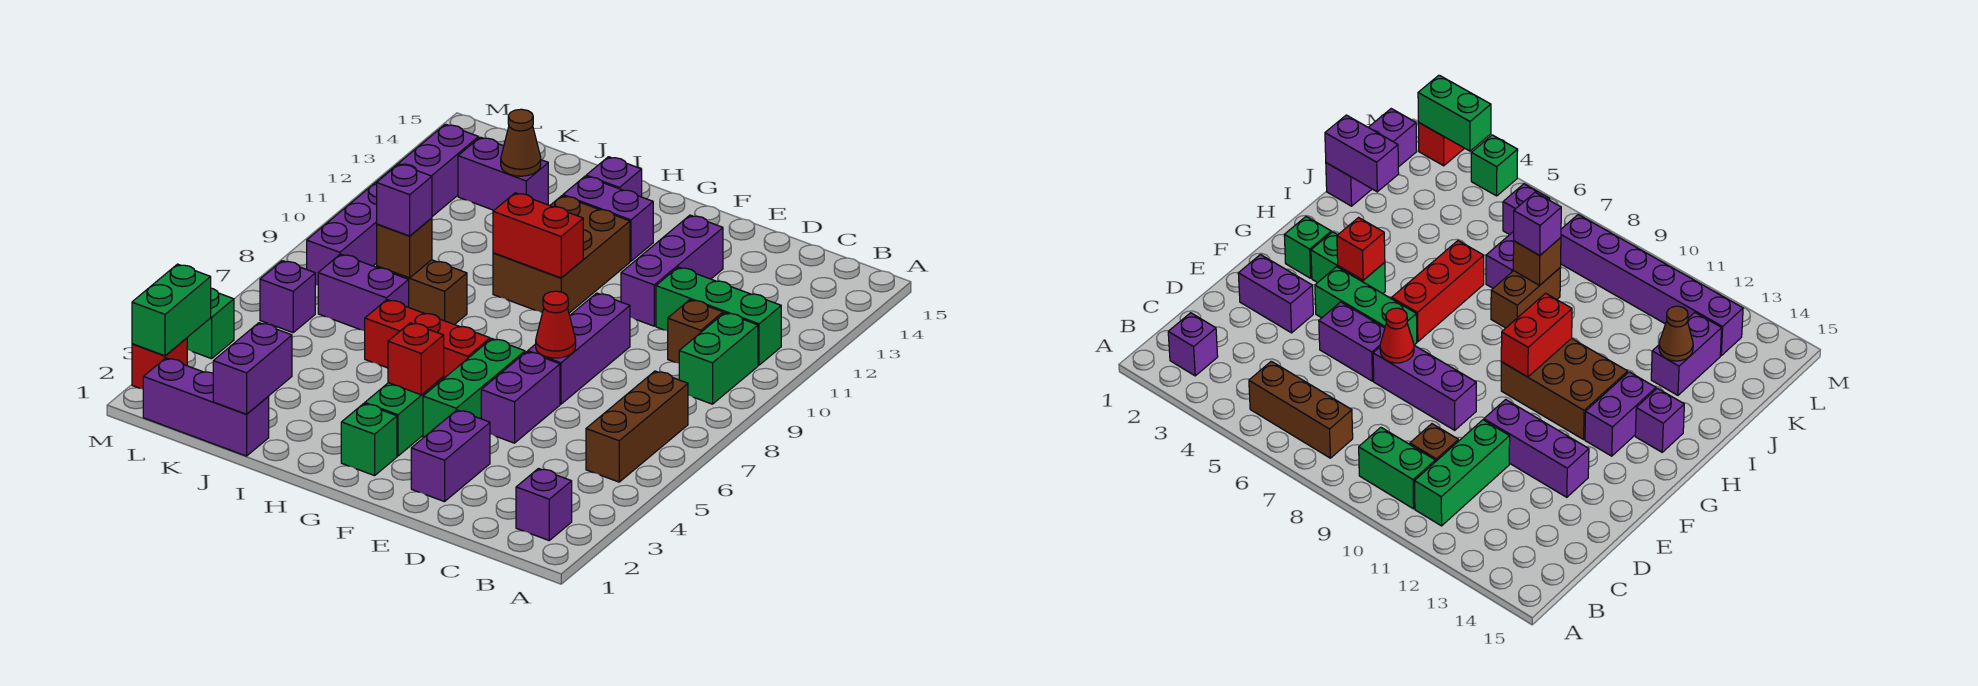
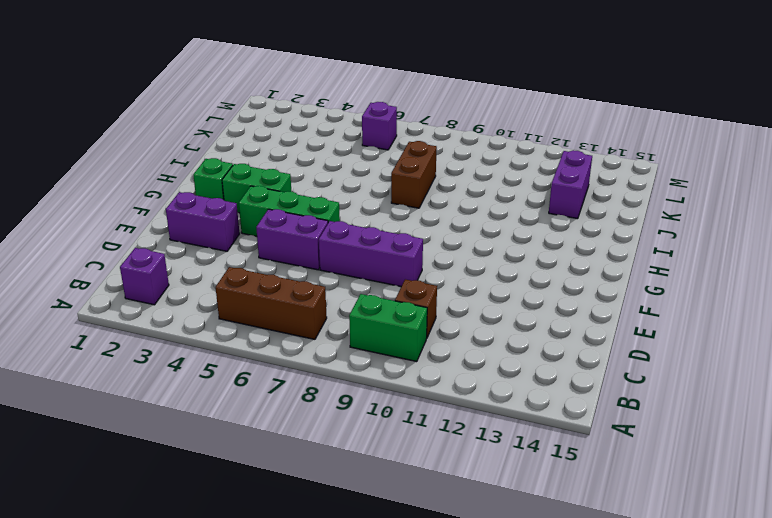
none -> green brick B11:D11 level 1
none -> purple brick E11:E13 level 1
none -> red brick G6:I6 level 1
none -> brown brick G10:H12 level 1

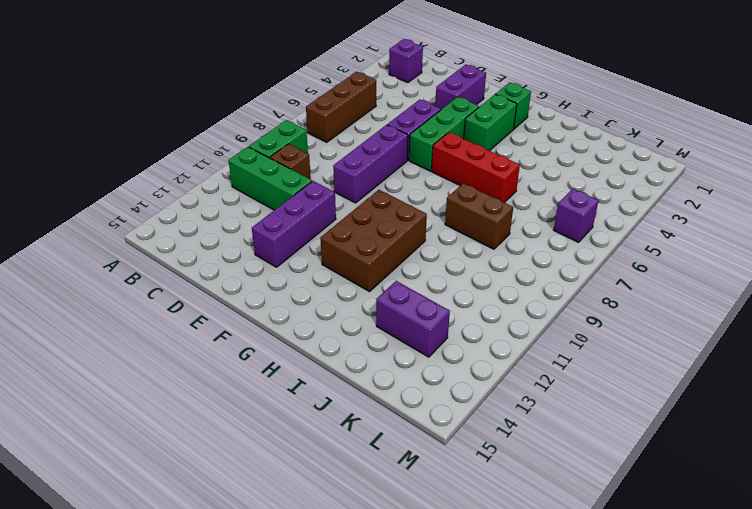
none -> purple brick G13:H13 level 1
none -> purple brick H14 level 1
none -> purple brick J1:L1 level 1
none -> purple brick J7:K7 level 1

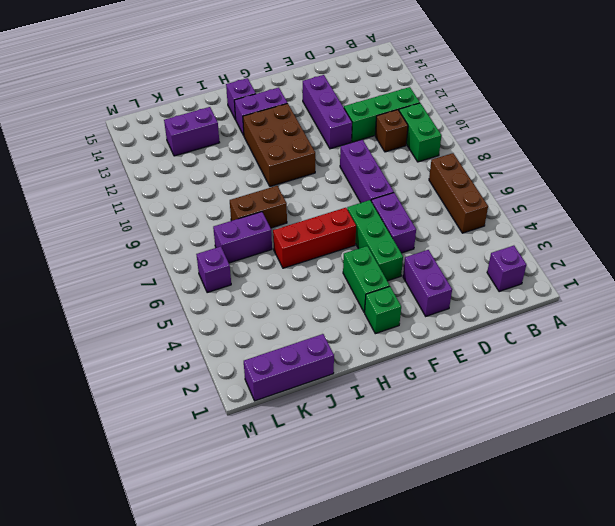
none -> purple brick L8:L13 level 1
none -> red brick M2 level 1
none -> green brick M4 level 1
none -> red cone E7 level 2

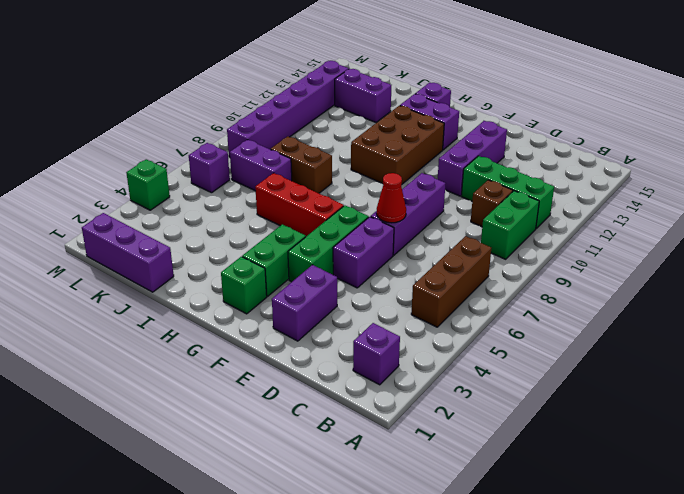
none -> red brick M2 level 1
none -> red brick G4 level 2
none -> red brick G10:H10 level 2
none -> purple brick J1:J2 level 2

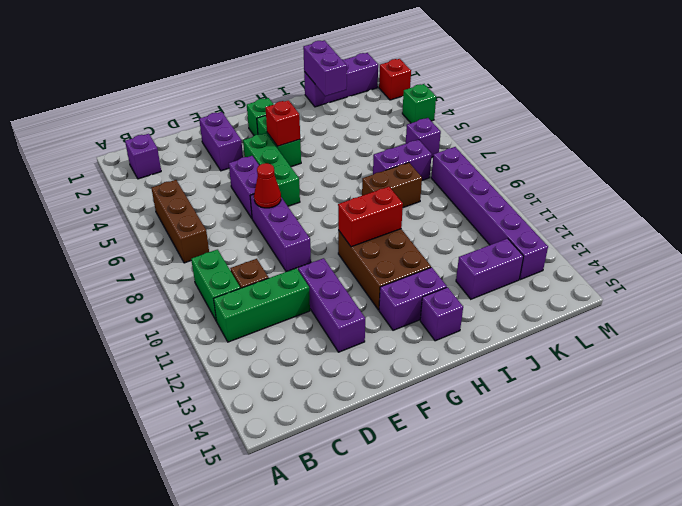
none -> red brick G6:I6 level 1
none -> brown brick J8 level 2
none -> brown cone J13 level 2
none -> green brick M2:M3 level 2

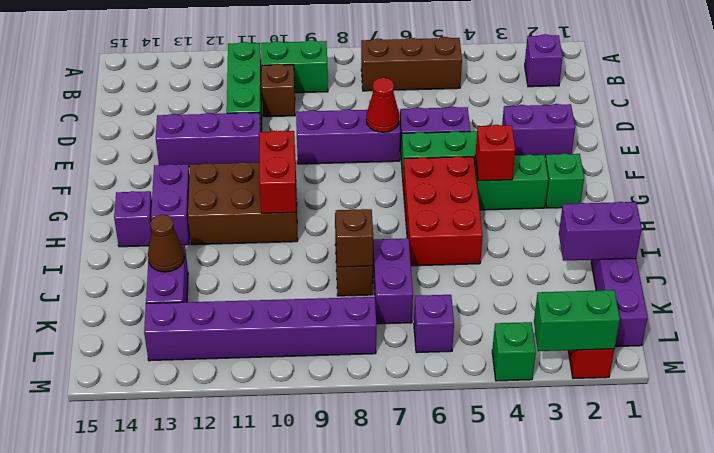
red brick G5:I6 level 1 -> red brick G6:I6 level 1
none -> purple brick J8 level 3

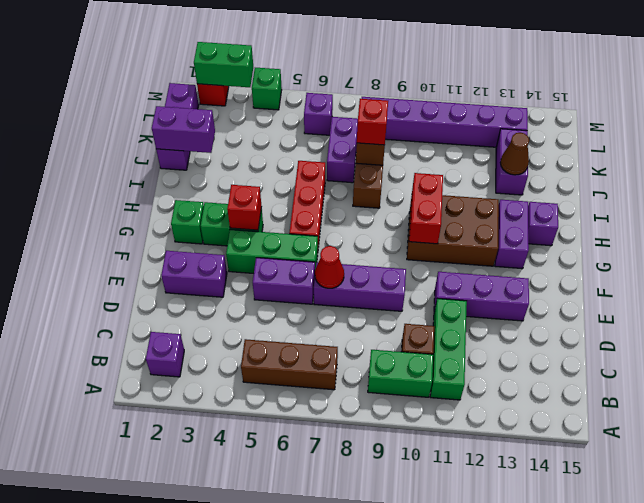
red brick J8 level 3 -> purple brick J8 level 3

